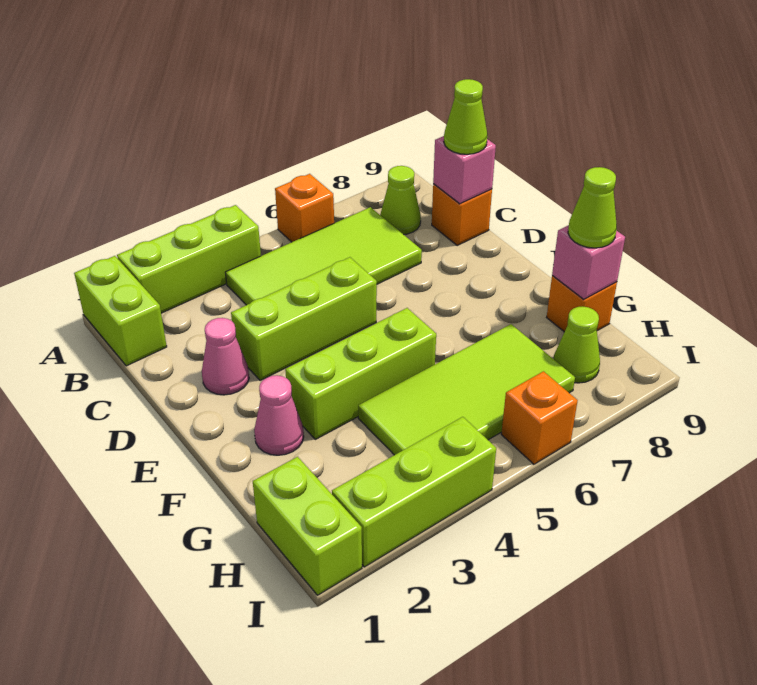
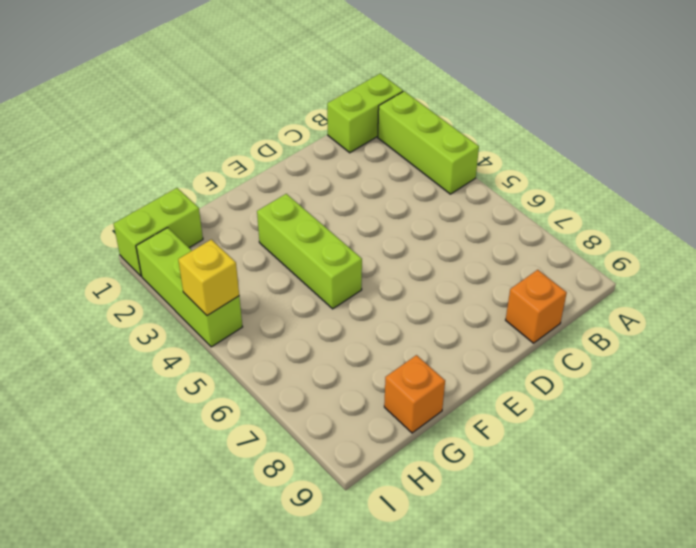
yellow brick I4 level 2 -> none
none -> orange brick A6 level 1
none -> lime tile B4:C7 level 1
none -> lime cone B8 level 1

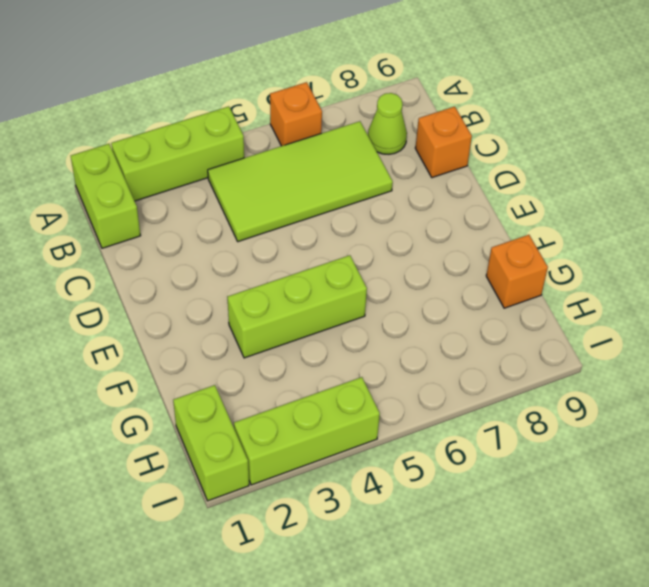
none -> pink cone D2 level 1
none -> lime brick D3:D5 level 1
none -> pink cone F2 level 1

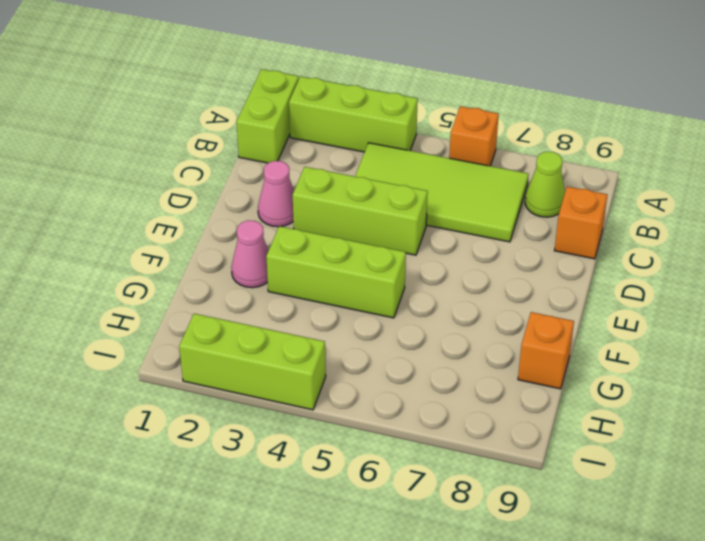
none -> lime tile G4:H7 level 1
none -> lime brick H1:I1 level 1
none -> lime cone H8 level 1

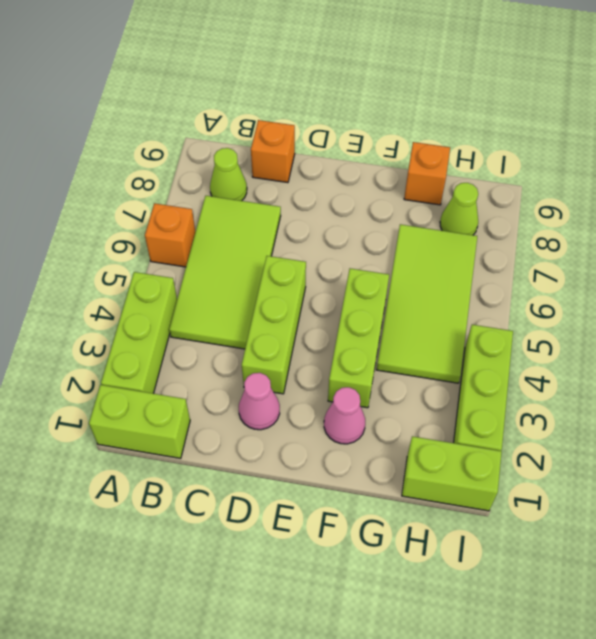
none -> orange brick I6 level 1
none -> pink brick C9 level 2
none -> pink brick G9 level 2

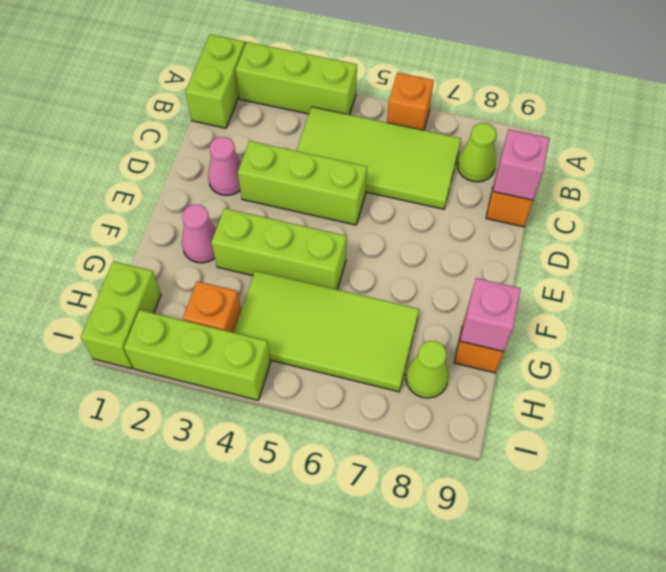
orange brick H3 level 1 -> orange brick I6 level 1
none -> lime cone C9 level 3
none -> lime cone G9 level 3

